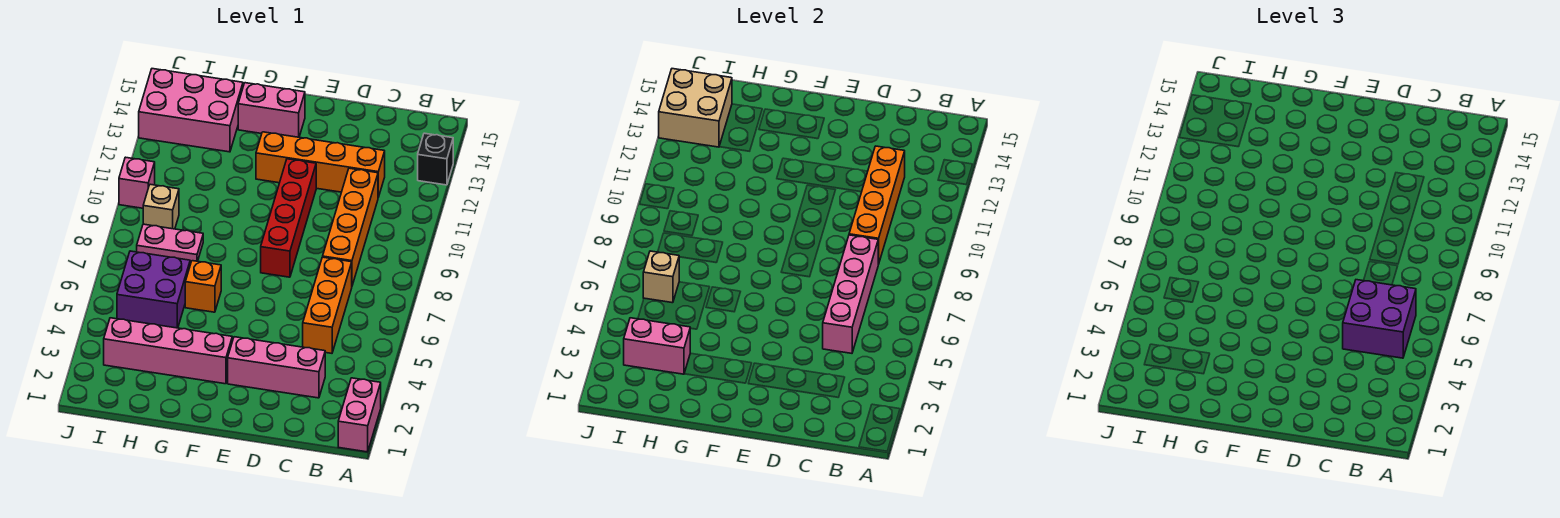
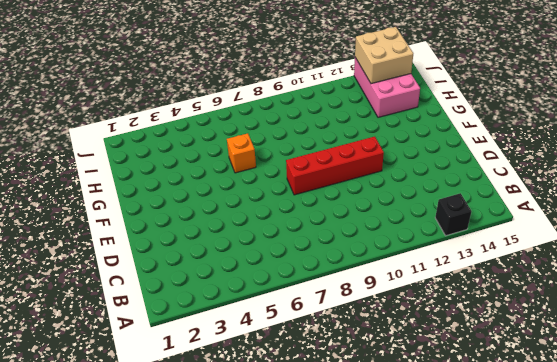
none -> pink brick A1:A2 level 1
none -> pink brick C3:E3 level 1
none -> orange brick C5:C7 level 1

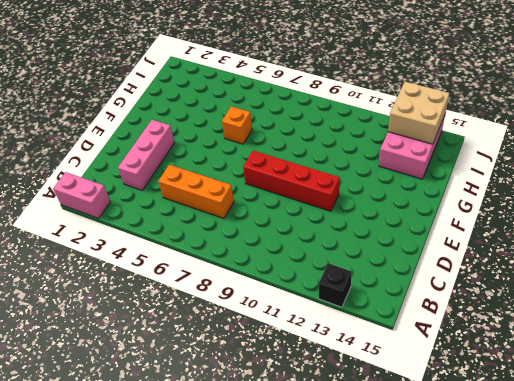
none -> orange brick C8:C11 level 1
none -> orange brick C12:F12 level 1
none -> pink brick F3:I3 level 1

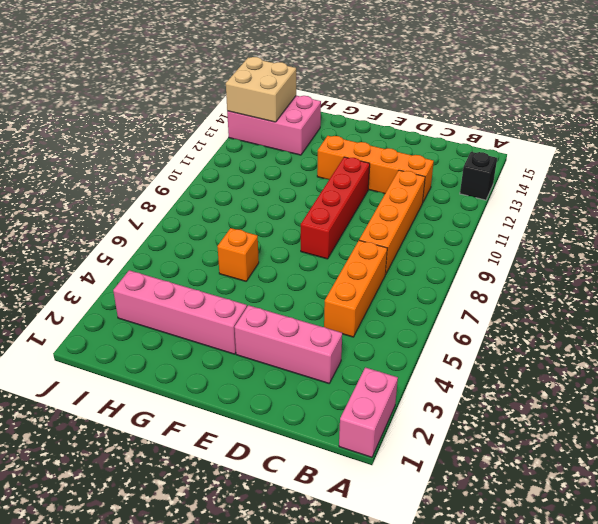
none -> pink brick F14:G14 level 1
none -> purple brick H5:I6 level 1
none -> pink plate H8:I8 level 1

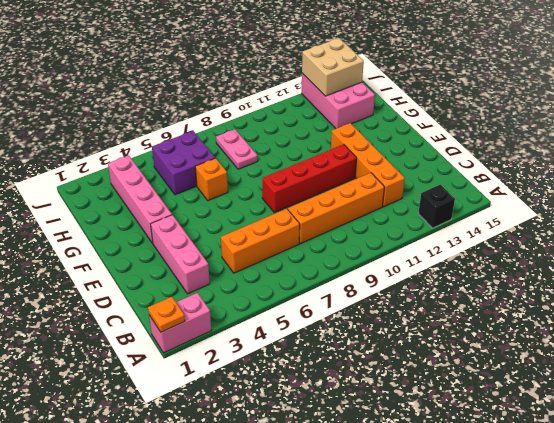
orange plate A1 level 2 -> none
none -> pink brick F14:G14 level 1
none -> tan brick I9 level 1
none -> pink brick J10 level 1

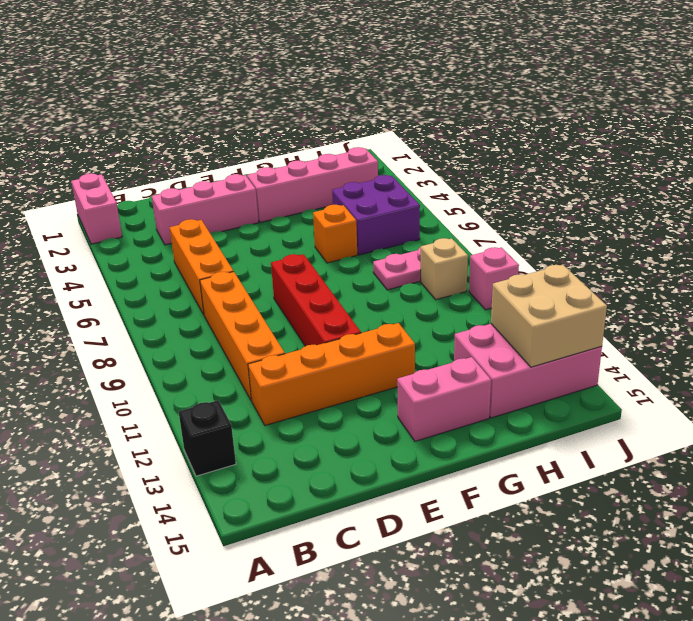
none -> pink brick C5:C8 level 2
none -> orange brick C9:C12 level 2
none -> pink brick H3:I3 level 2

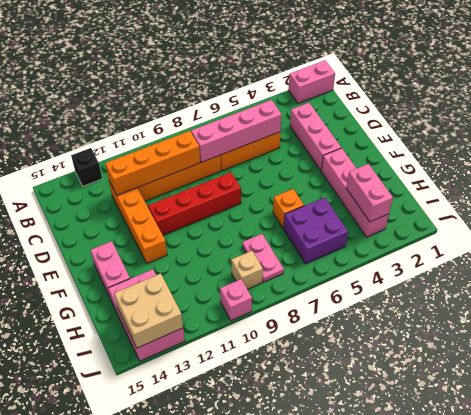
none -> tan brick I6 level 2
none -> purple brick B5:C6 level 3

